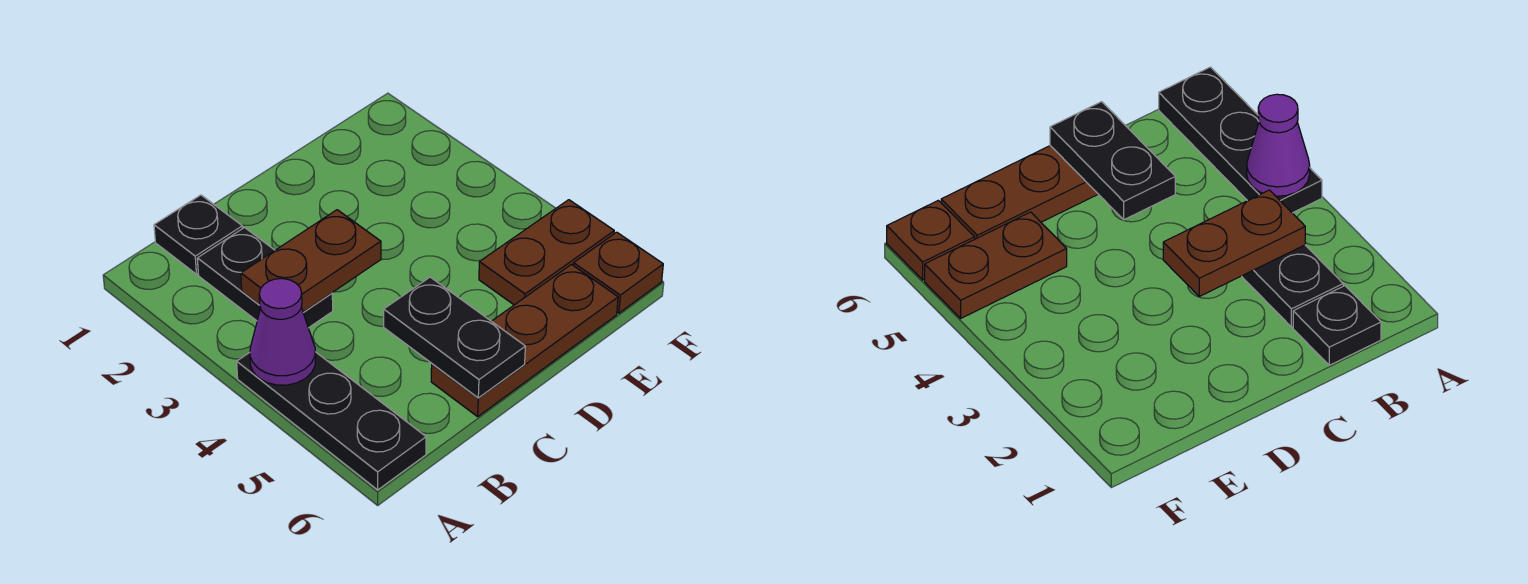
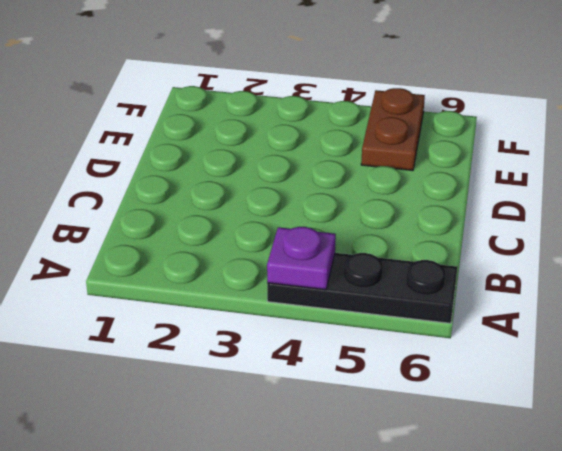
purple plate A4 level 2 -> purple cone A4 level 2
none -> black plate B1 level 1
none -> black plate B2:B3 level 1

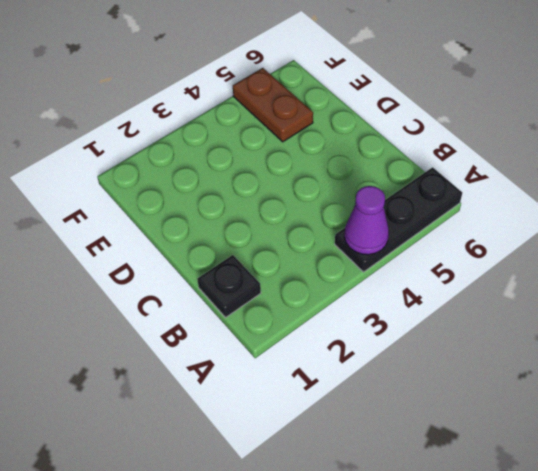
none -> black plate B2:B3 level 1
none -> brown plate C6:E6 level 1

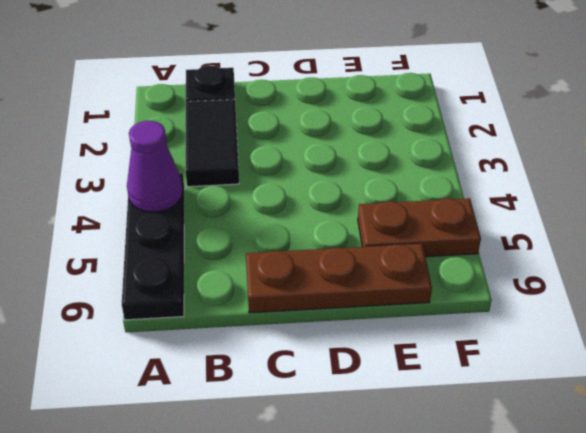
black tile B2:B3 level 1 -> black plate B2:B3 level 1
none -> brown plate F6 level 1
none -> brown plate B3:C3 level 2

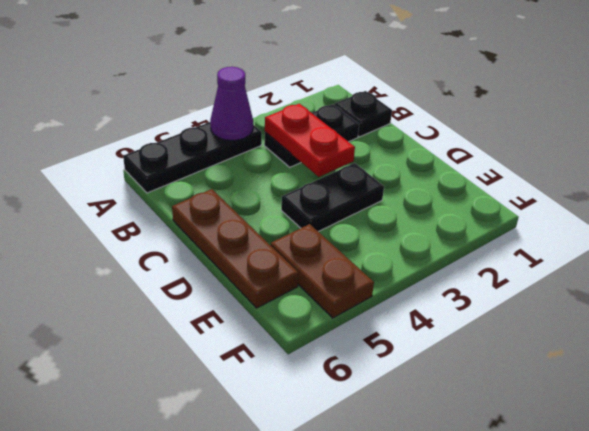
red plate B3:C3 level 2 -> brown plate B3:C3 level 2
black plate D3:D4 level 1 -> black plate C5:C6 level 2
none -> brown plate F6 level 1

